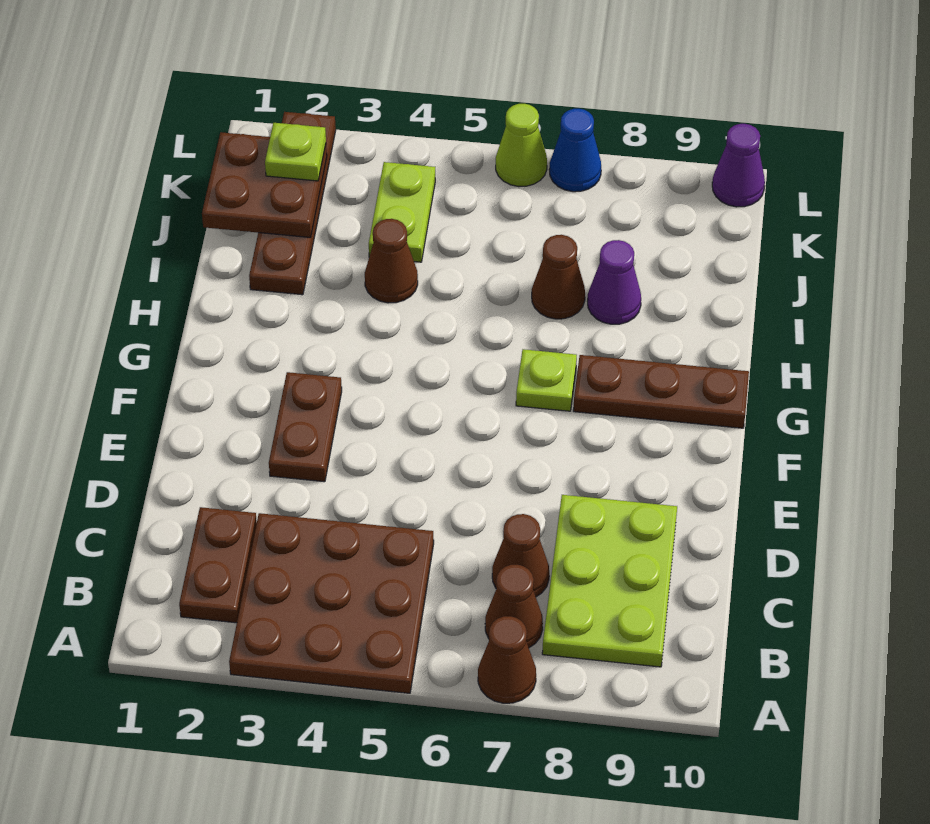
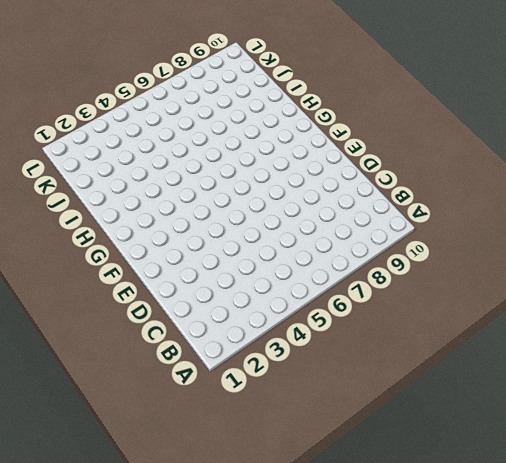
none -> brown plate A3:C5 level 1
none -> brown cone A7 level 1
none -> brown plate B2:C2 level 1

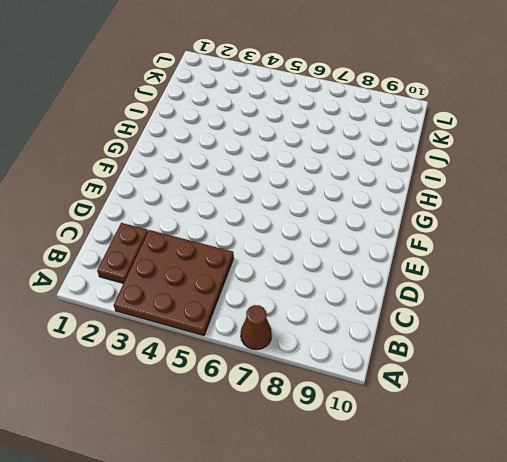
none -> brown cone B7 level 1
none -> lime plate B8:D9 level 1
none -> brown cone C7 level 1

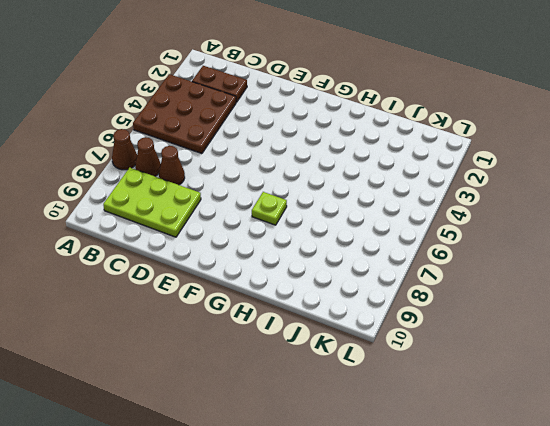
none -> brown plate E3:F3 level 1
none -> brown plate G8:G10 level 1
none -> brown plate I2:L2 level 1

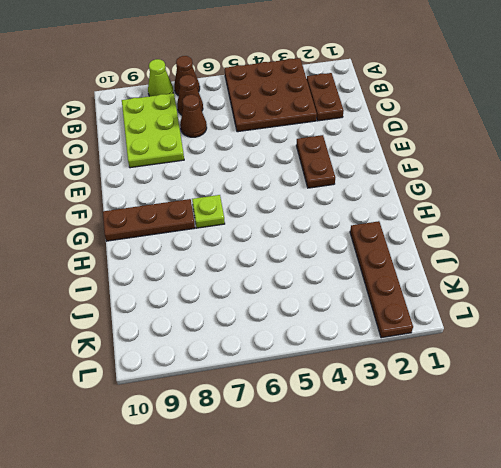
lime cone A8 level 1 -> lime cone L6 level 1
none -> brown cone I4 level 1
none -> brown cone I7 level 1
none -> purple cone I8 level 1

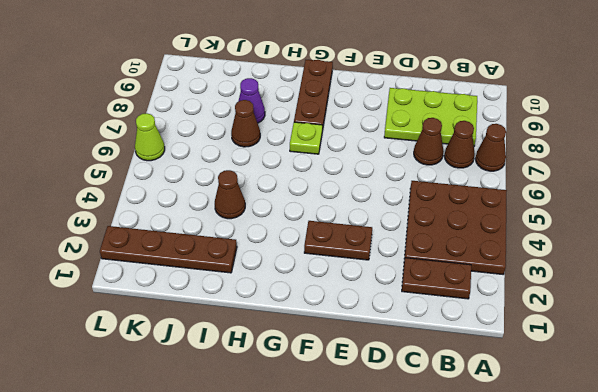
none -> lime plate J4:K4 level 1
none -> blue cone L7 level 1
none -> purple cone L10 level 1

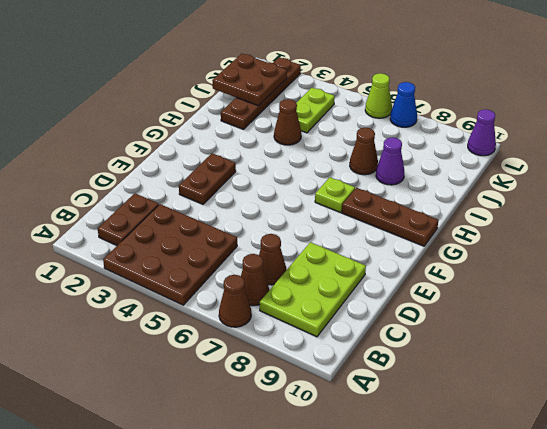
none -> lime plate K2 level 3

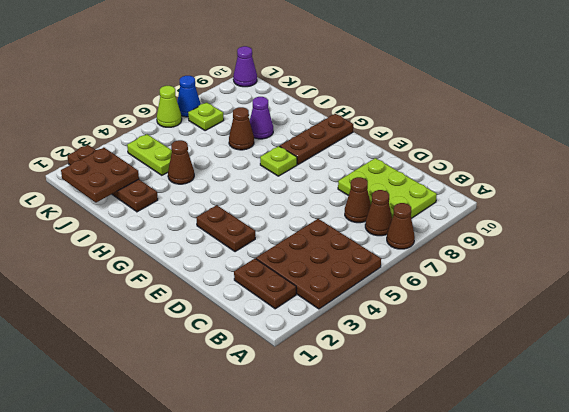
lime plate K7 level 1 -> lime plate K2 level 3

